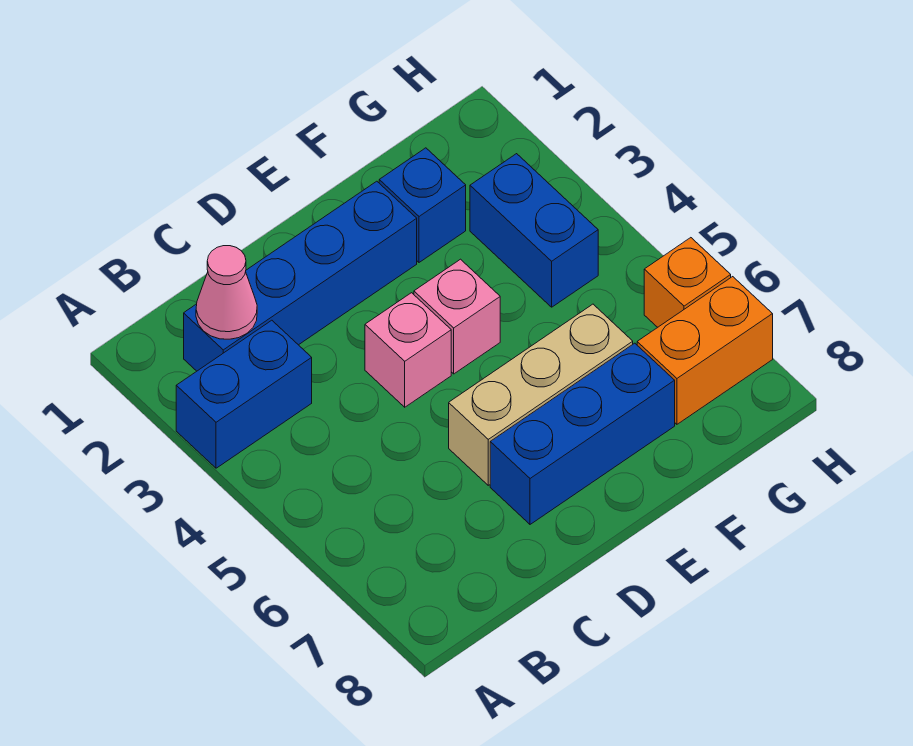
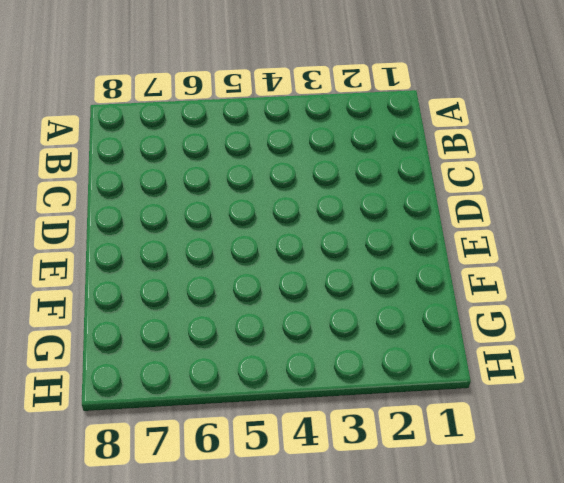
none -> blue brick A3:B3 level 1
none -> blue brick B2:E2 level 1

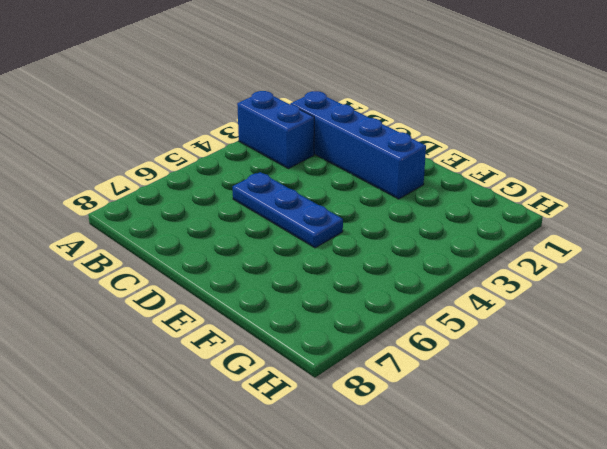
blue plate C5:E5 level 1 -> none
none -> pink brick D4 level 1
none -> tan brick D6:F6 level 1

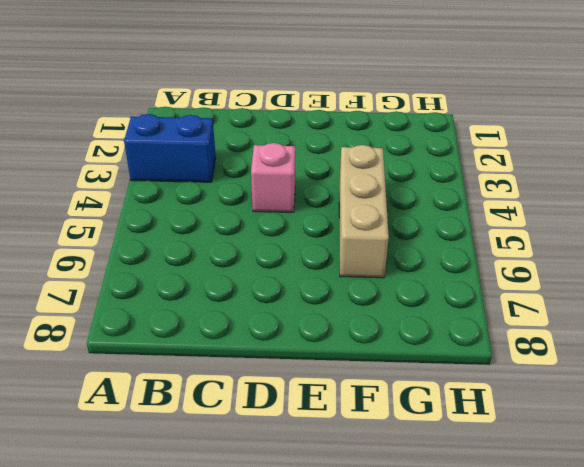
tan brick F4:F6 level 1 -> tan brick D6:F6 level 1
none -> blue brick B2:E2 level 1
none -> blue brick D7:F7 level 1

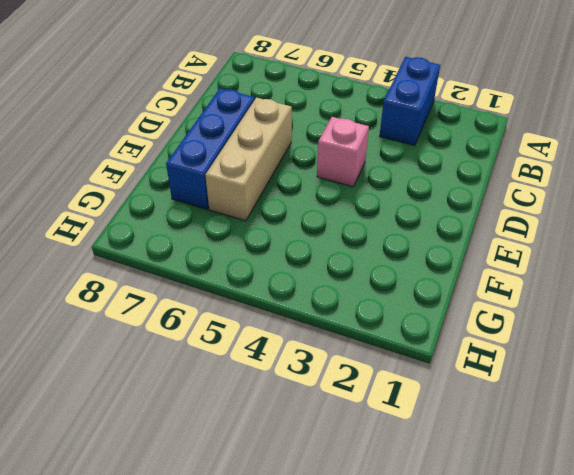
none -> blue brick B2:E2 level 1
none -> pink brick E4 level 1

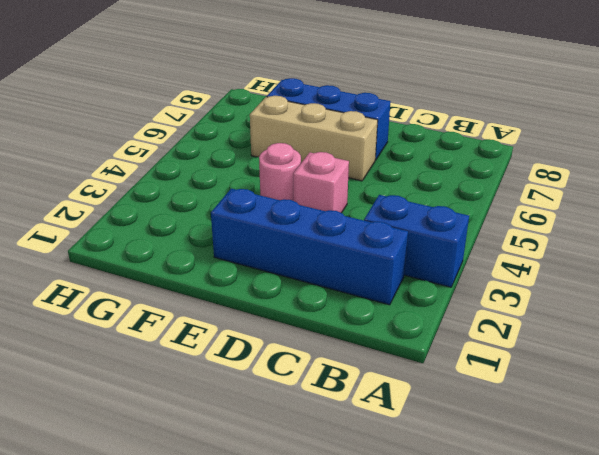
pink round brick E4 level 1 -> pink brick E4 level 1
none -> blue brick F2 level 1
none -> blue brick G3:G4 level 1

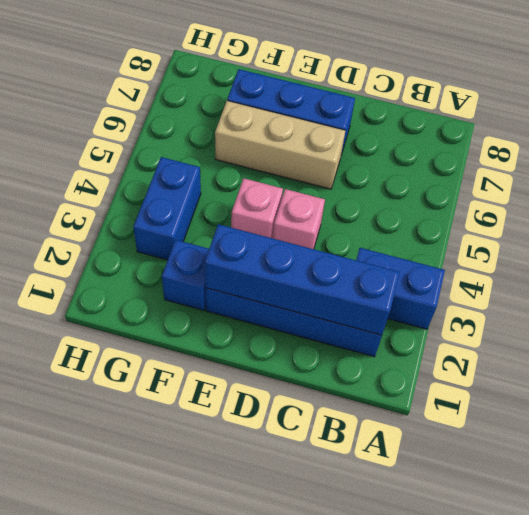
blue brick B2:E2 level 2 -> pink cone B2 level 2
none -> orange brick G7:H7 level 1
none -> orange brick H6 level 1

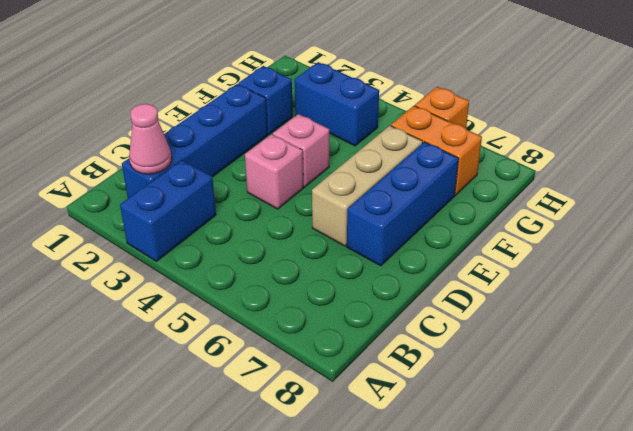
orange brick G6:G7 level 1 -> orange brick G7:H7 level 1

